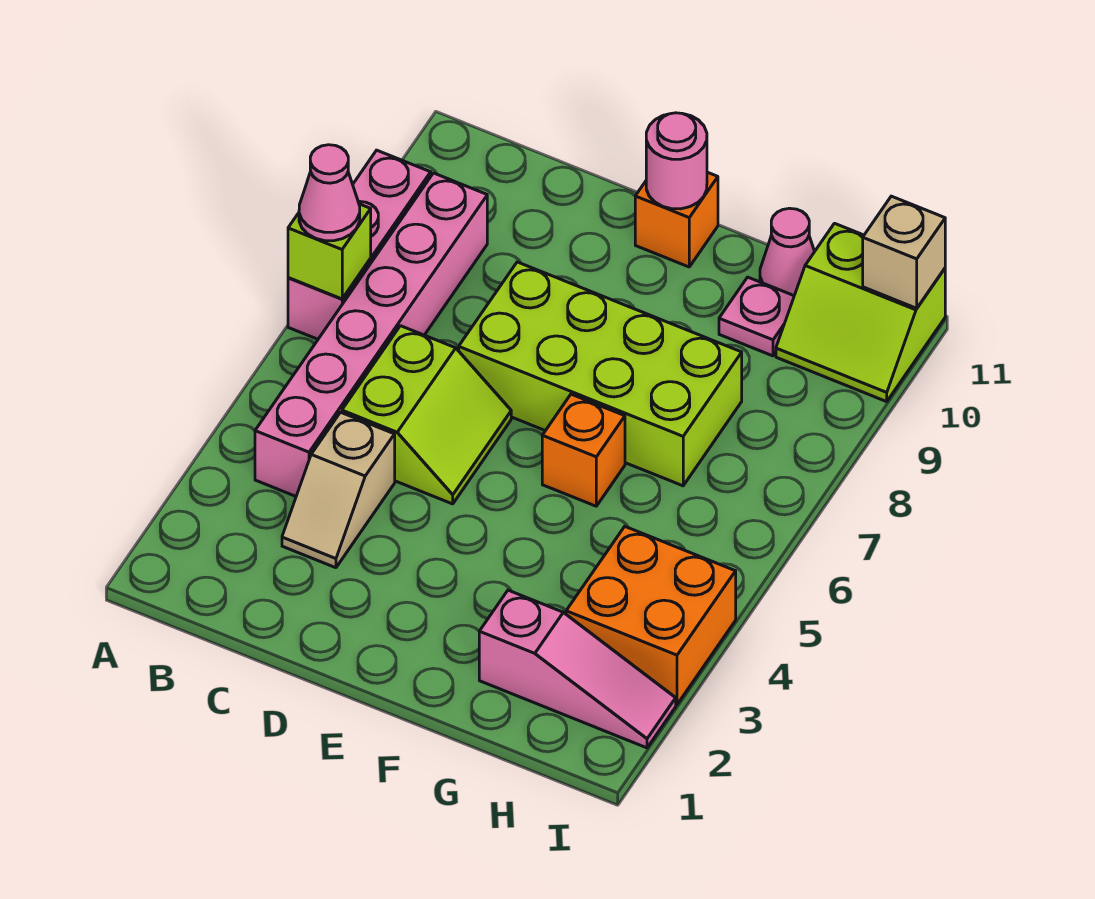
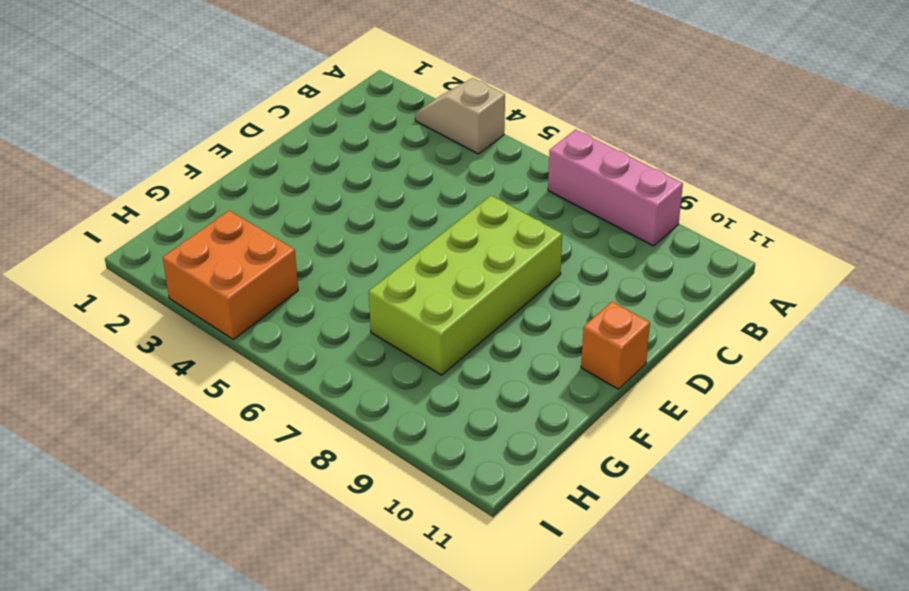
tan slope A3:A4 level 1 top 4 -> tan slope C3:C4 level 1 top 4
none -> pink brick B4:B9 level 1
none -> lime slope C5:D6 level 1 top C
none -> orange brick F6 level 1

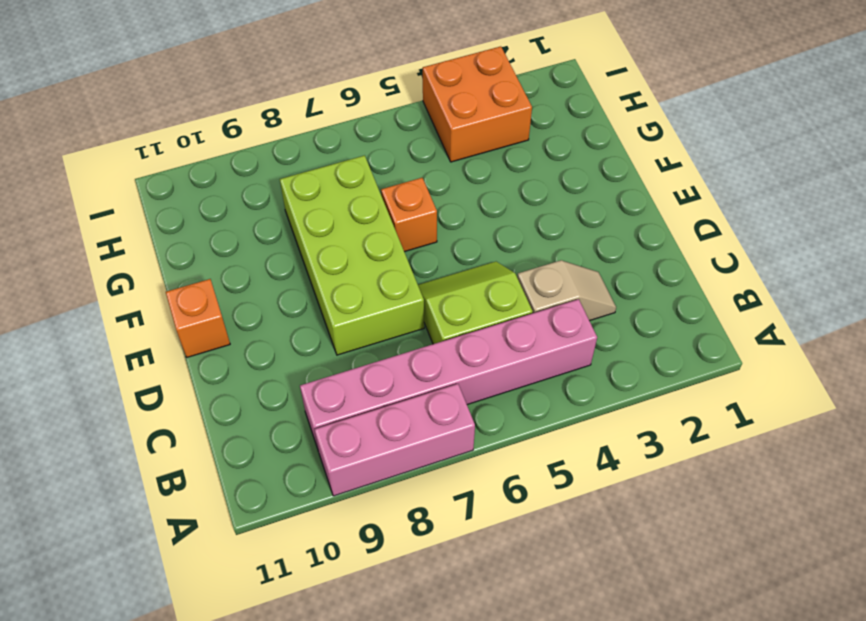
none -> pink slope G2:I2 level 1 top G
none -> pink plate G10 level 1
none -> pink cone G11 level 1

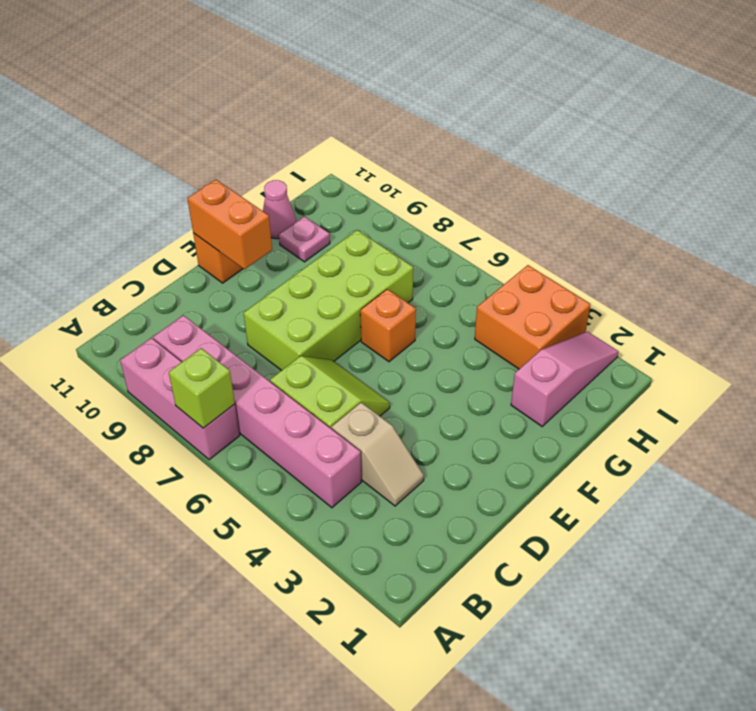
orange brick E10:E11 level 2 -> pink round brick E11 level 2
none -> lime slope H10:I11 level 1 top 11
none -> tan brick I11 level 2
none -> pink cone A7 level 3

